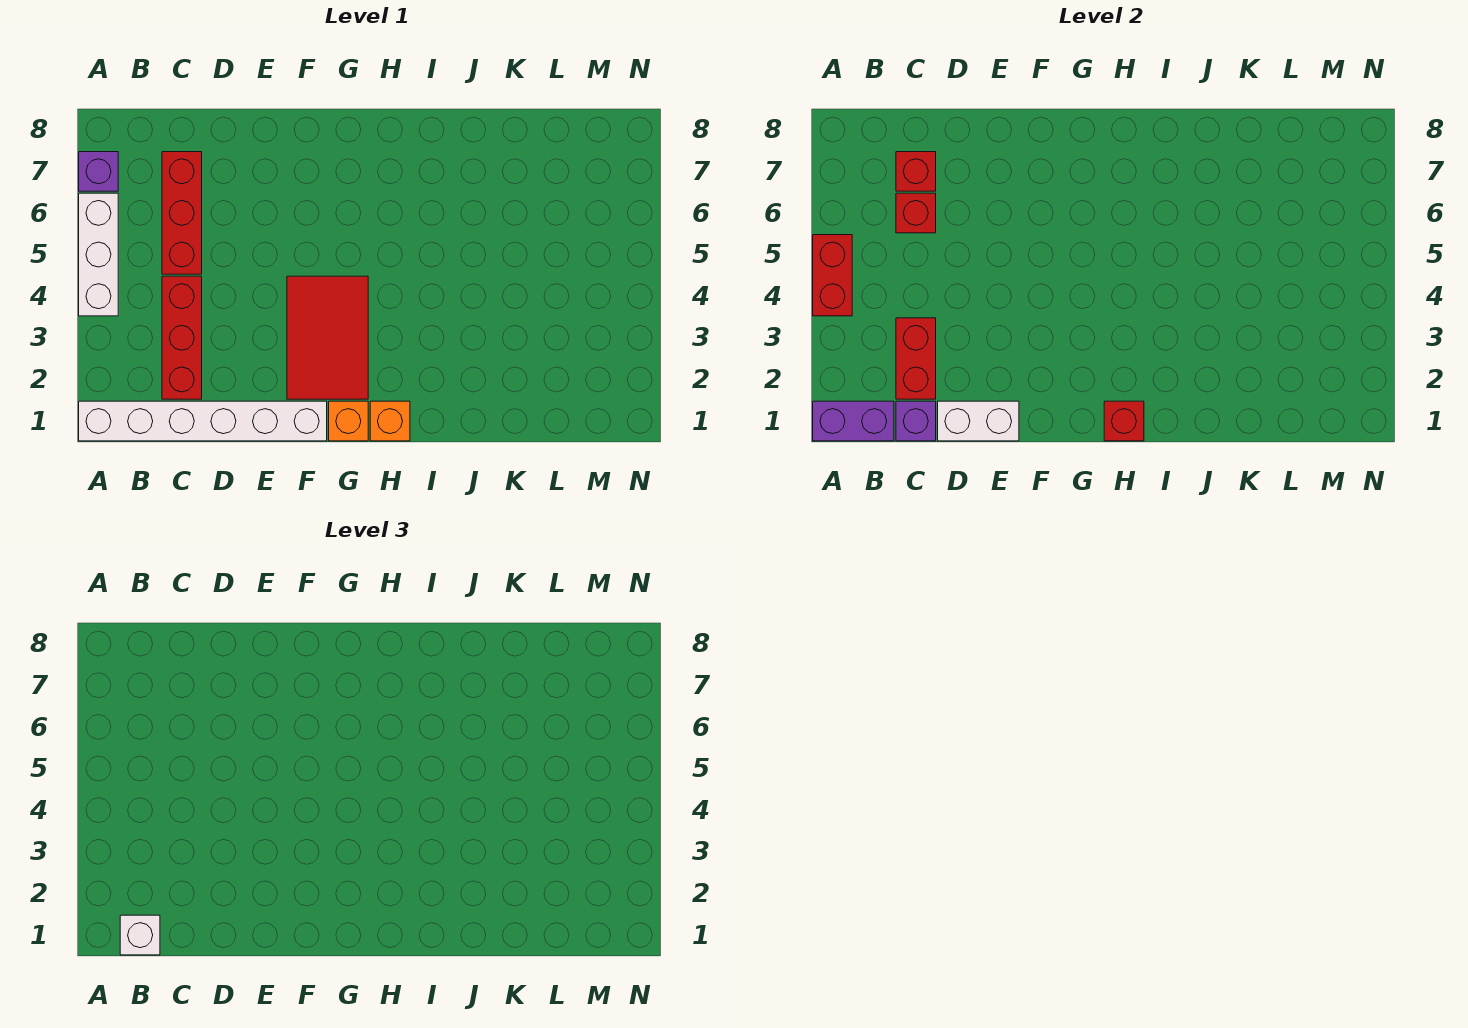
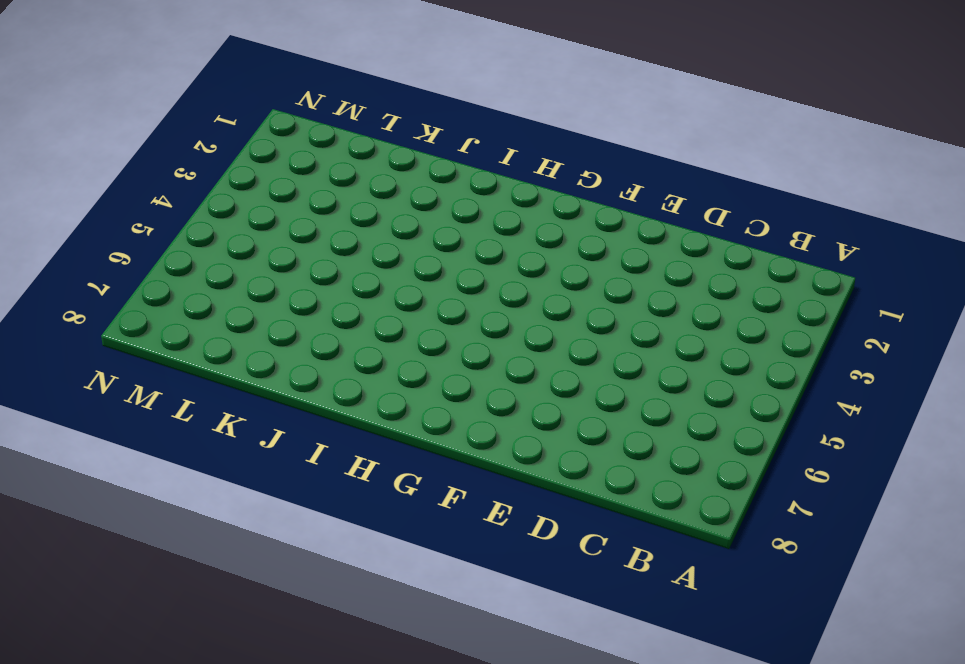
none -> white brick A1:F1 level 1
none -> white brick A4:A6 level 1
none -> purple brick A7 level 1

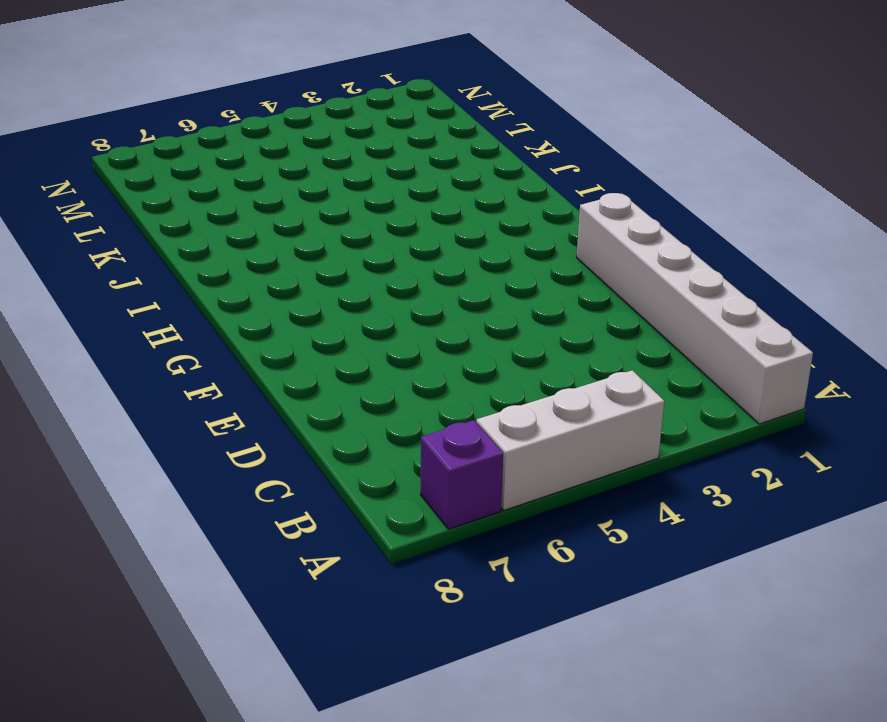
none -> red brick C2:C4 level 1
none -> red brick C5:C7 level 1
none -> red tile F2:G4 level 1

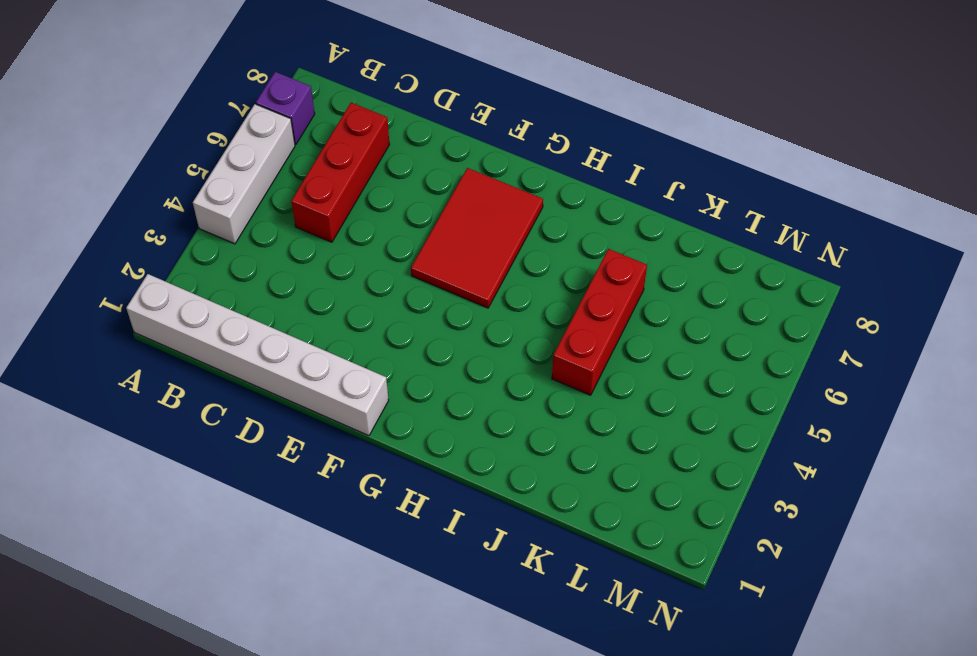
red tile F5:G7 level 1 -> red tile F2:G4 level 1
red brick J4:J6 level 1 -> red brick C2:C4 level 1
none -> orange brick G1 level 1
none -> orange brick H1 level 1
none -> purple brick A1:B1 level 2

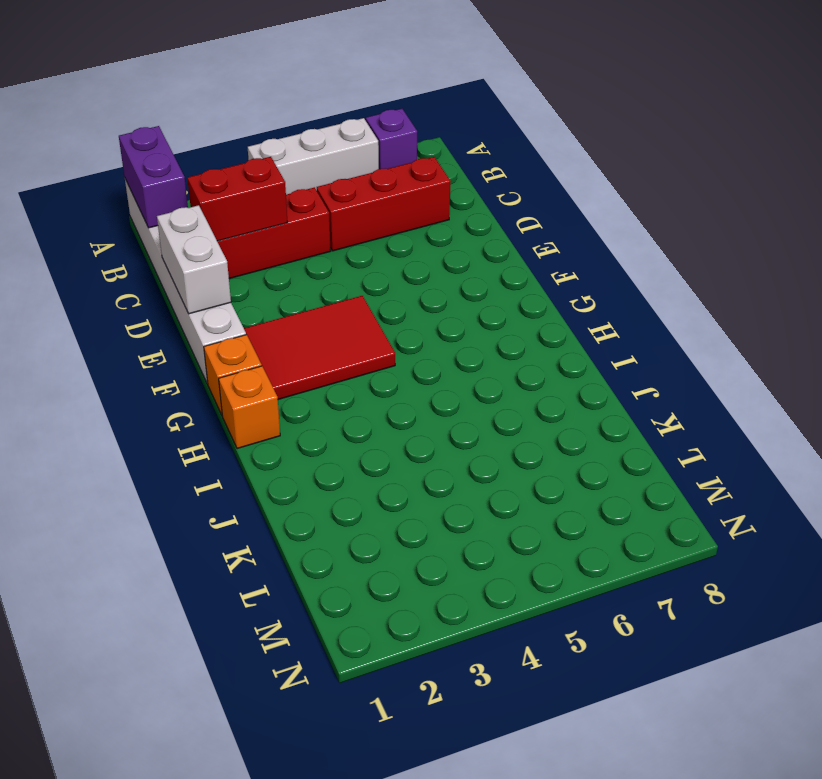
none -> red brick A4:A5 level 2
none -> purple brick C1 level 2
none -> red brick C6 level 2

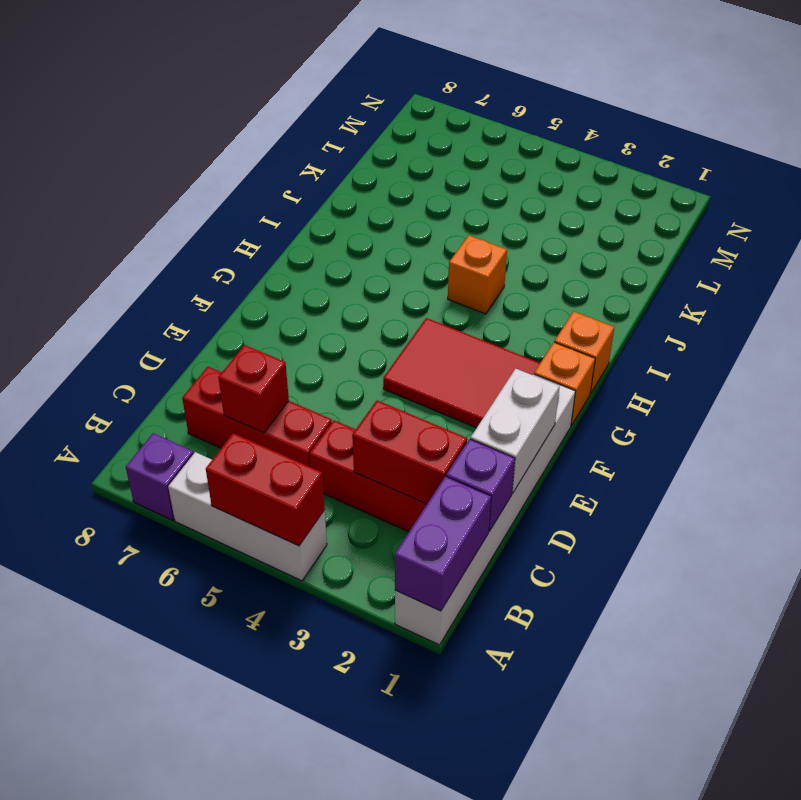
orange brick I4 level 1 -> none
none -> red brick C7 level 2
none -> red brick H1 level 2
none -> white brick B1 level 3

